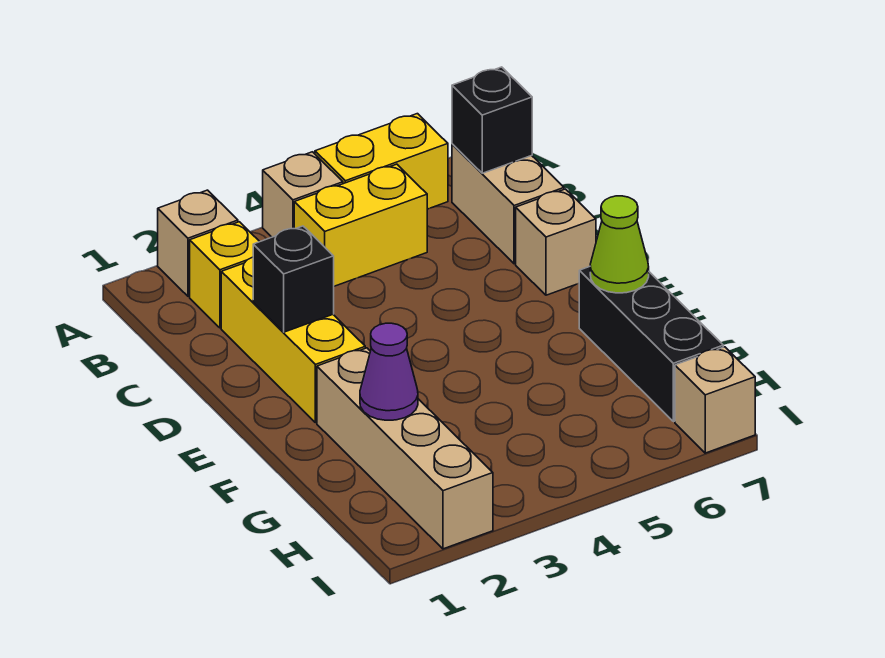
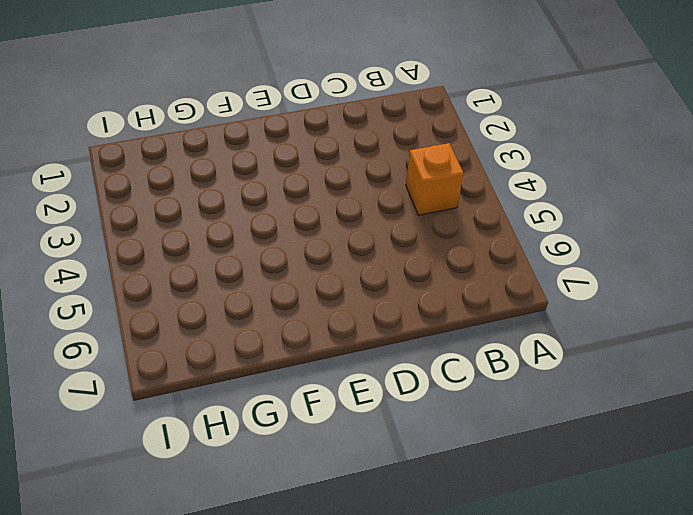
orange brick B4 level 1 -> yellow brick B4:B5 level 1
none -> tan brick A2 level 1
none -> tan brick A4 level 1
none -> yellow brick A5:A6 level 1

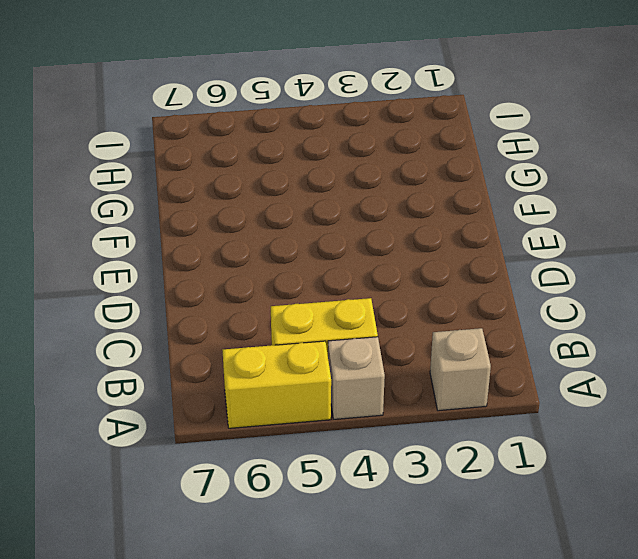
none -> yellow brick B2 level 1
none -> tan brick B7:C7 level 1
none -> yellow brick C2:E2 level 1

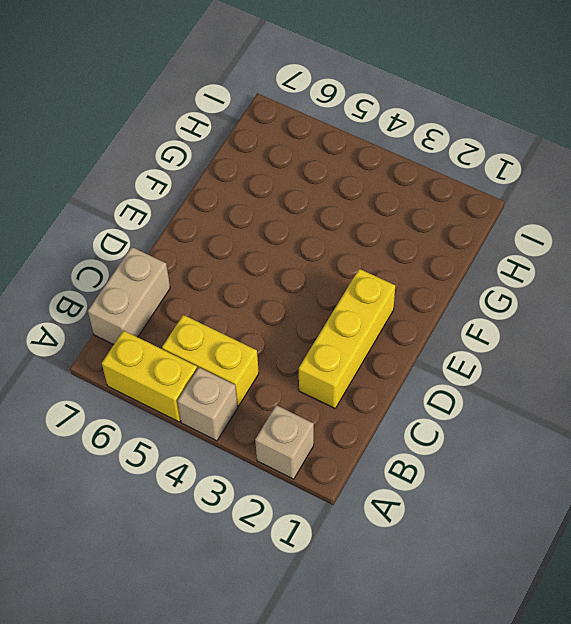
none -> yellow brick B2 level 1
none -> tan brick D7 level 1
none -> tan brick F2:I2 level 1

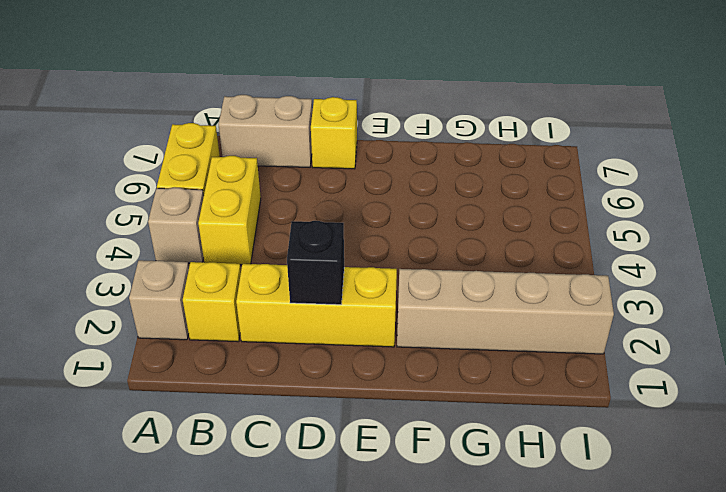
yellow brick D7 level 1 -> tan brick D7 level 1
none -> black brick F7:H7 level 1
none -> tan brick I7 level 1
none -> black brick B7 level 2

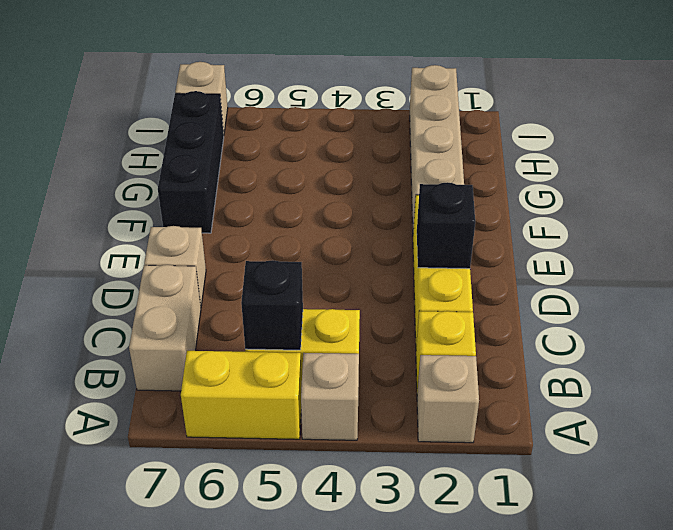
black brick B5 level 2 -> black brick B7 level 2
none -> lime cone F7 level 2
none -> purple cone G2 level 2

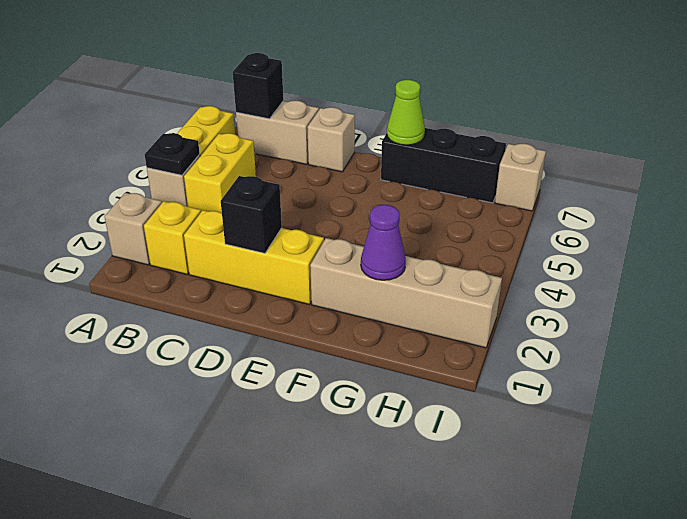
black plate A4 level 2 -> none

